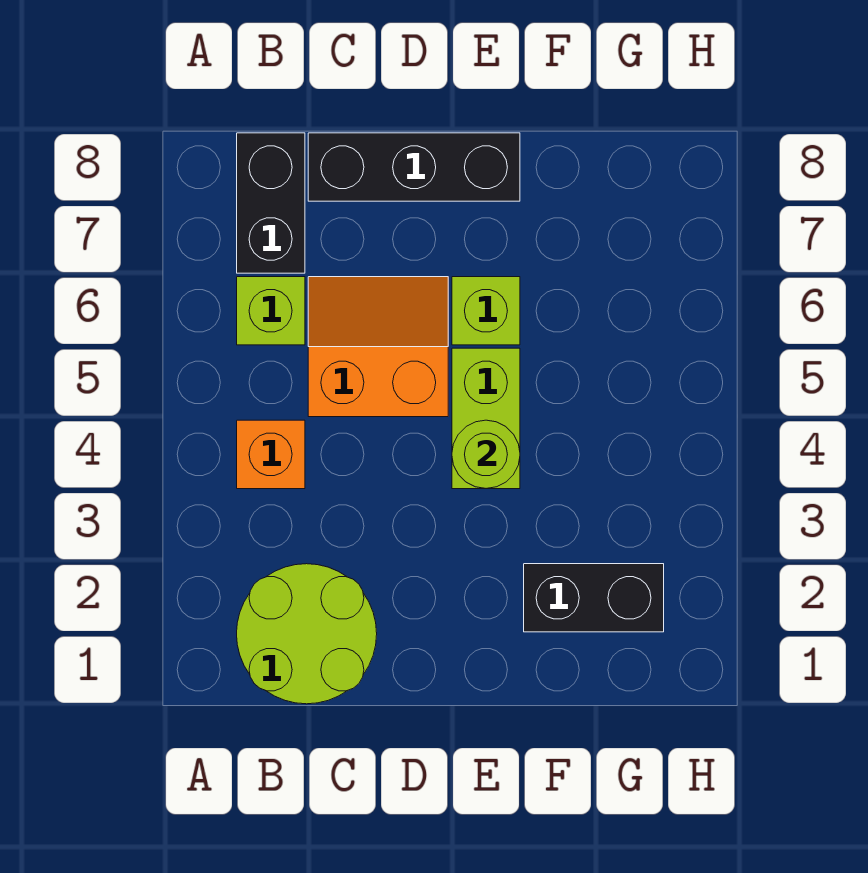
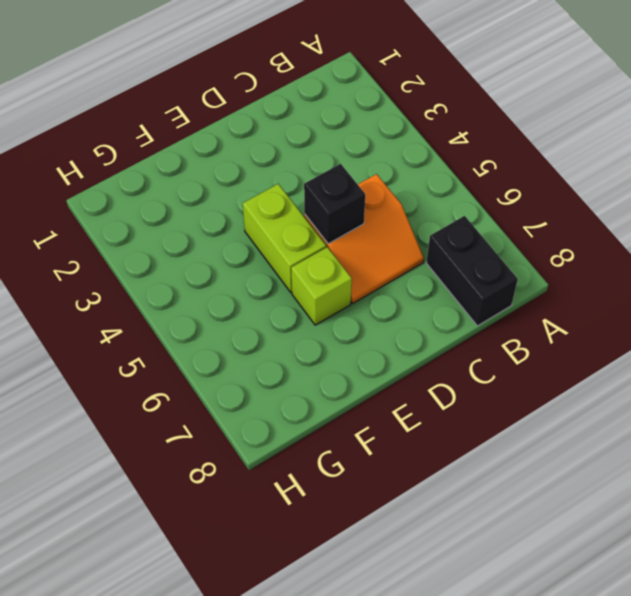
black brick D5 level 2 -> none
none -> lime round brick B1:C2 level 1
none -> orange brick B4 level 1

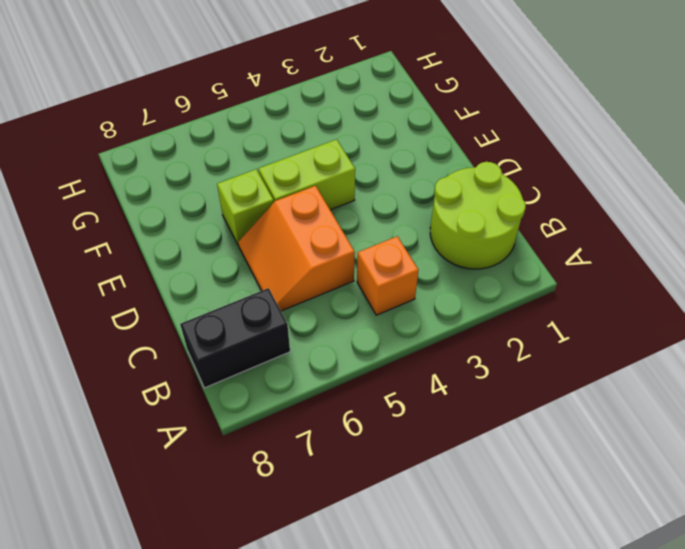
none -> lime brick B6 level 1
none -> black brick C8:E8 level 1

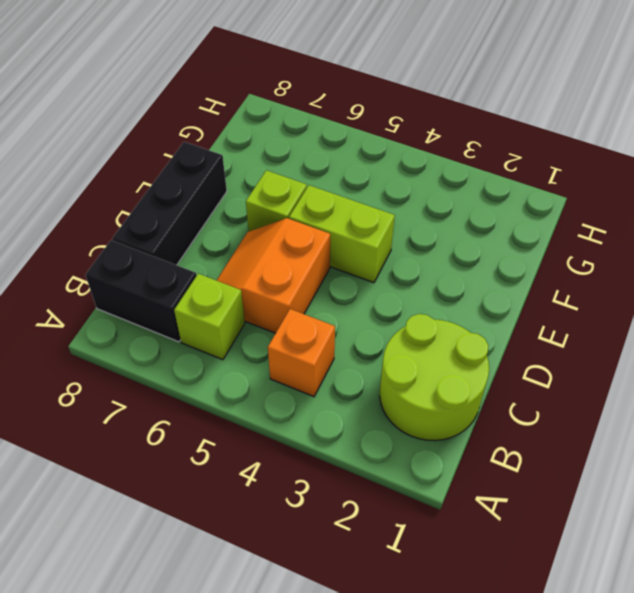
none -> black brick F2:G2 level 1
none -> lime round brick E4 level 2

